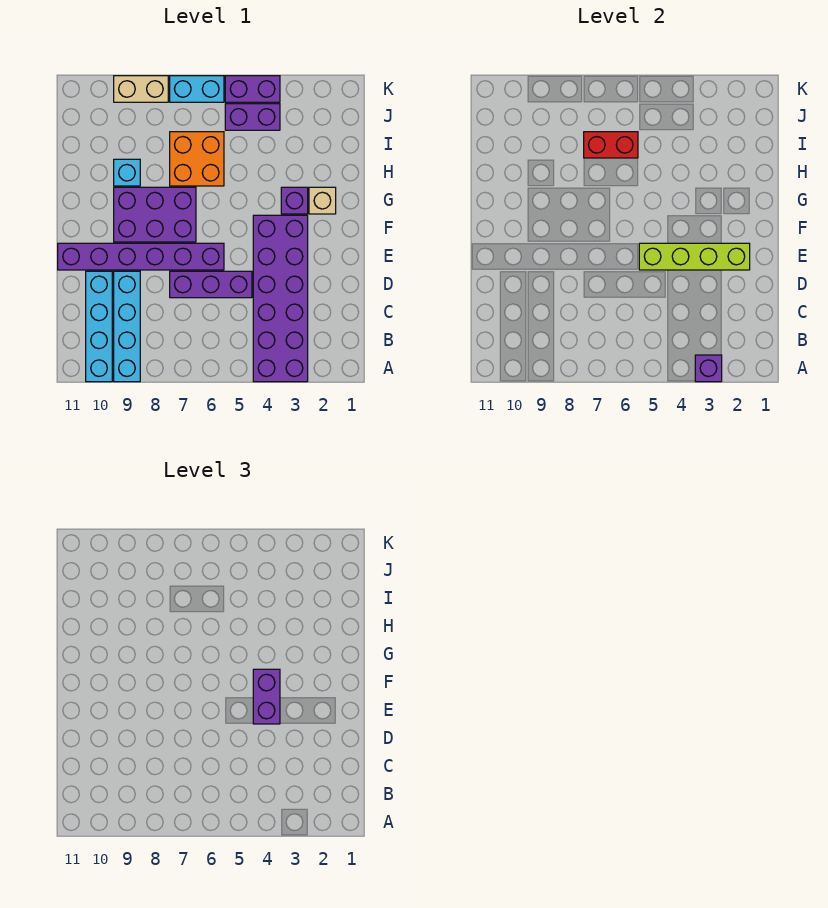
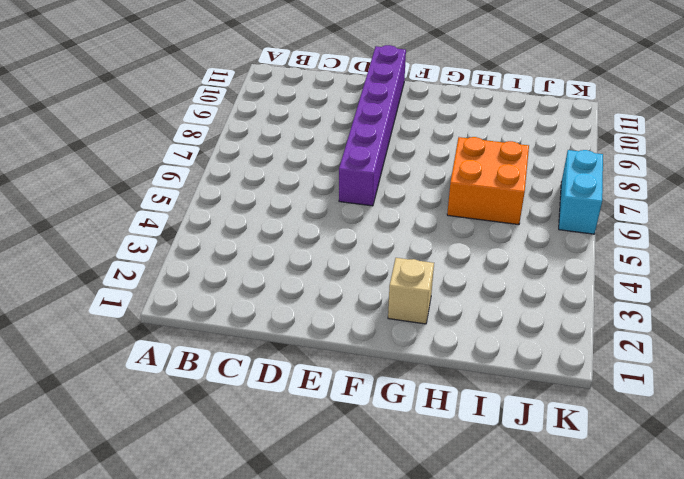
none -> purple brick A3:F4 level 1
none -> cyan brick A9:D9 level 1
none -> cyan brick A10:D10 level 1

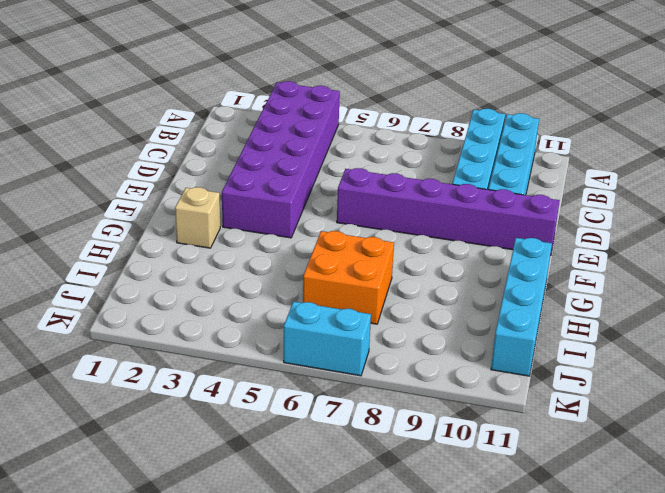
cyan brick G11:J11 level 1 -> none
none -> purple brick D5:D7 level 1
none -> purple brick F7:G9 level 1
none -> purple brick G3 level 1

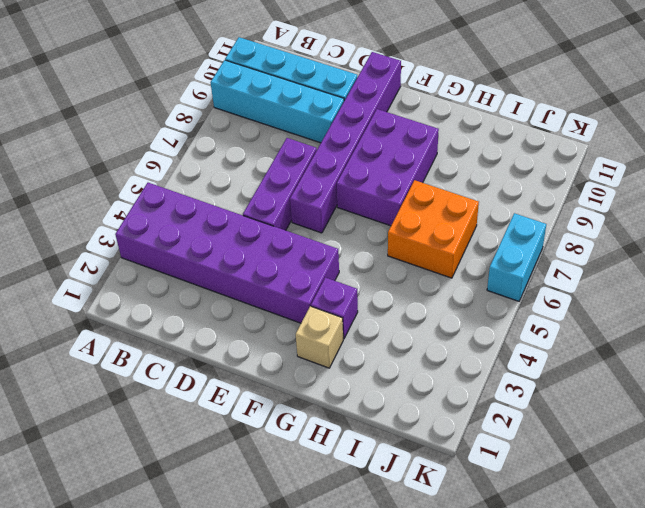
none -> cyan brick H9 level 1
none -> purple brick J4:J5 level 1
none -> purple brick K4:K5 level 1

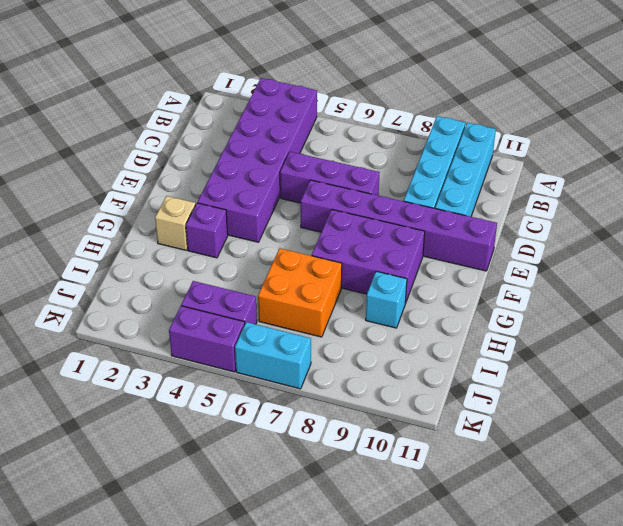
none -> tan brick K8:K9 level 1
none -> purple brick A3 level 2
none -> lime brick E2:E5 level 2

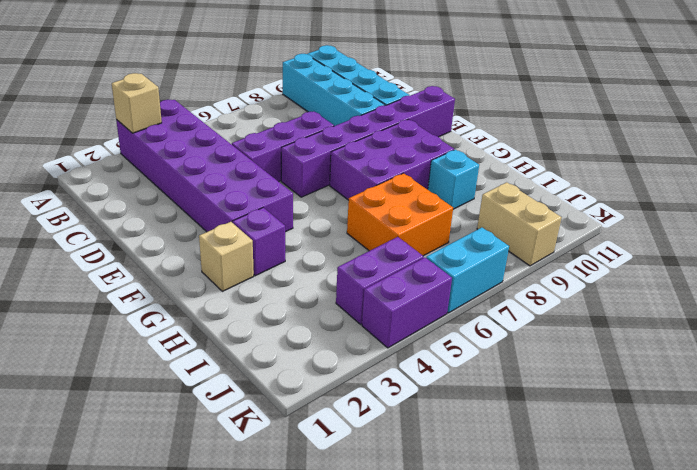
tan brick A3 level 2 -> purple brick A3 level 2
tan brick J9:K9 level 1 -> tan brick K8:K9 level 1
none -> lime brick E2:E5 level 2
none -> red brick I6:I7 level 2
none -> purple brick E4:F4 level 3

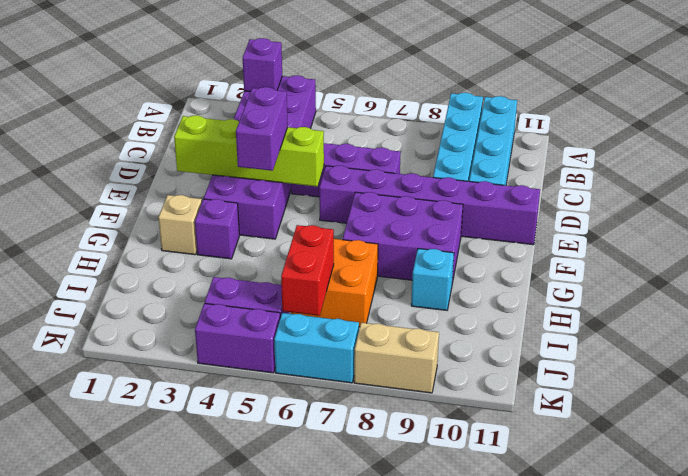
red brick I6:J6 level 2 -> red brick I6:I7 level 2

